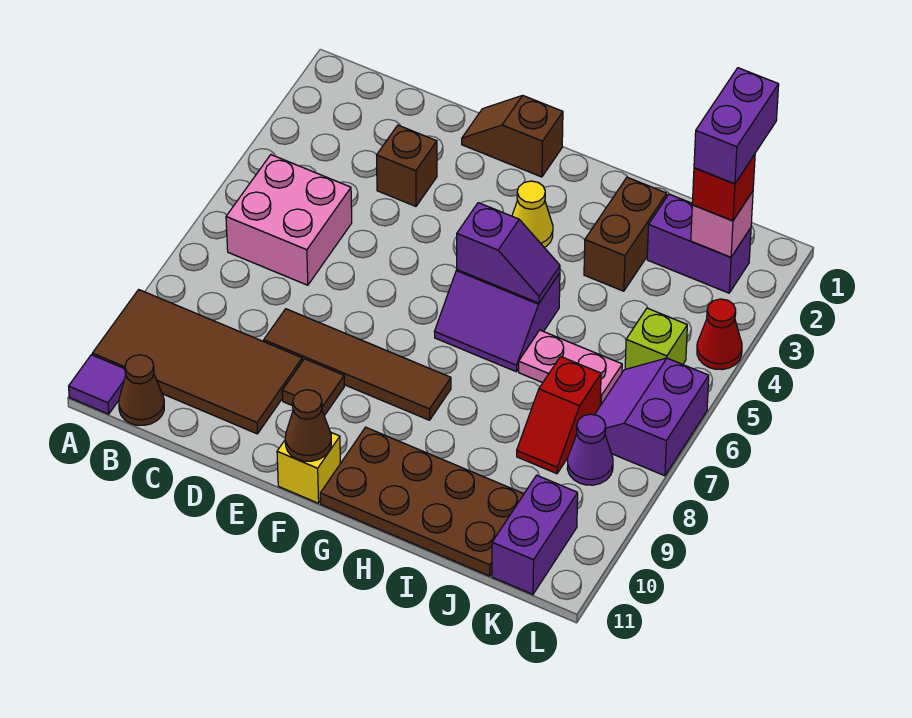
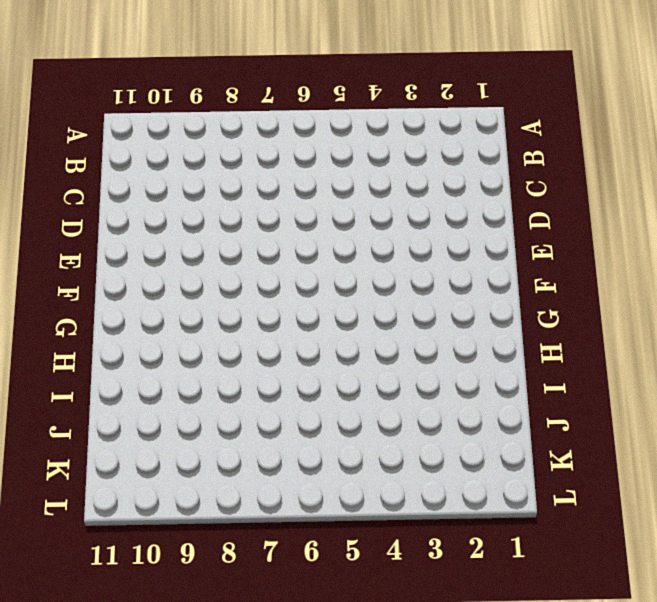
none -> brown tile A9:D10 level 1
none -> purple tile A11 level 1
none -> pink brick B5:C6 level 1

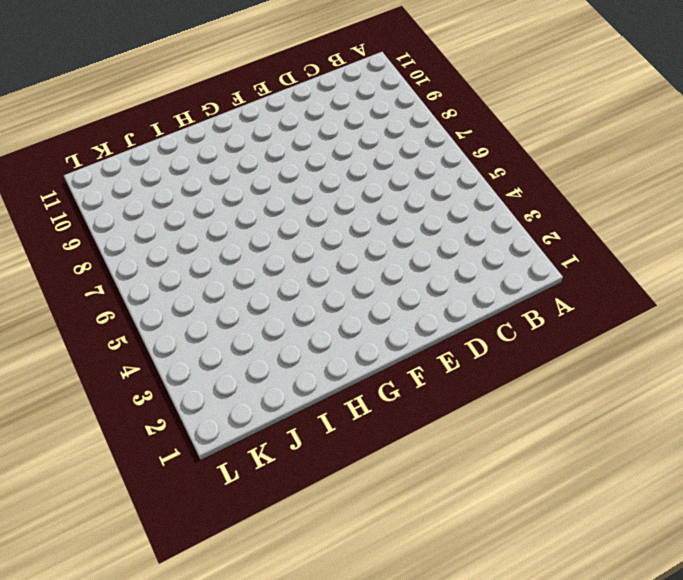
none -> brown tile A9:D10 level 1
none -> purple tile A11 level 1
none -> pink brick B5:C6 level 1

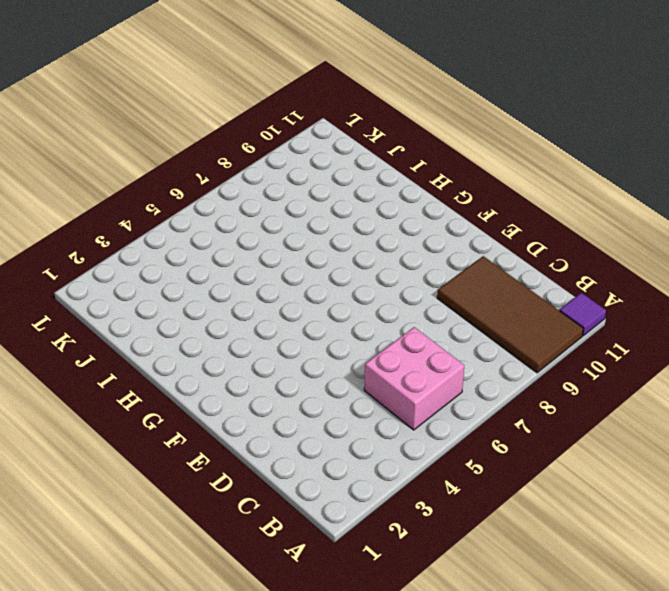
none -> brown cone B11 level 1
none -> brown brick D3 level 1
none -> brown tile D8:G8 level 1

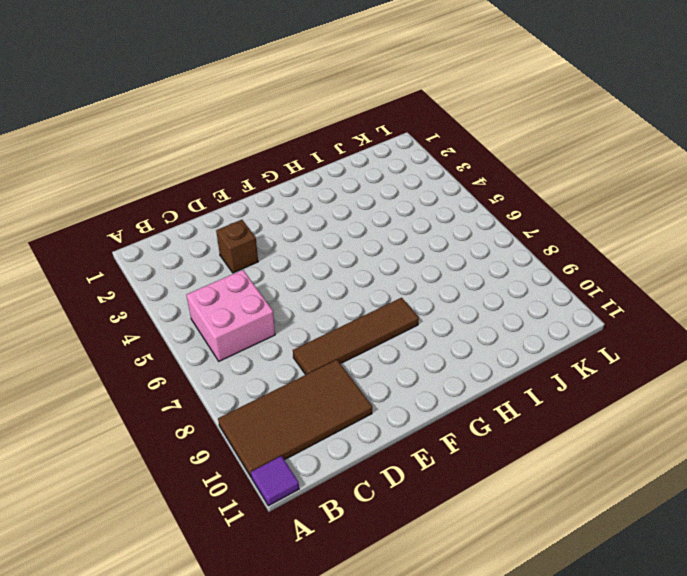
none -> brown cone B11 level 1
none -> brown slope E1:F1 level 1 top F
none -> brown tile E9 level 1

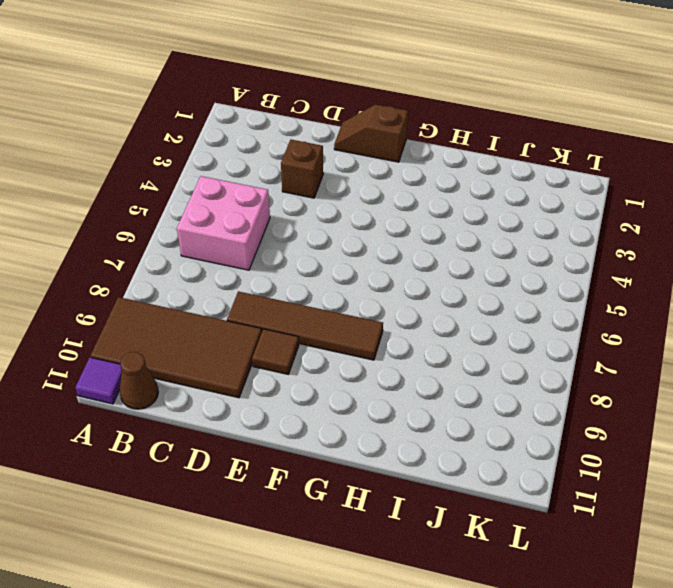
none -> yellow brick F11 level 1
none -> yellow cone G3 level 1
none -> purple slope G5:H6 level 1 top 5

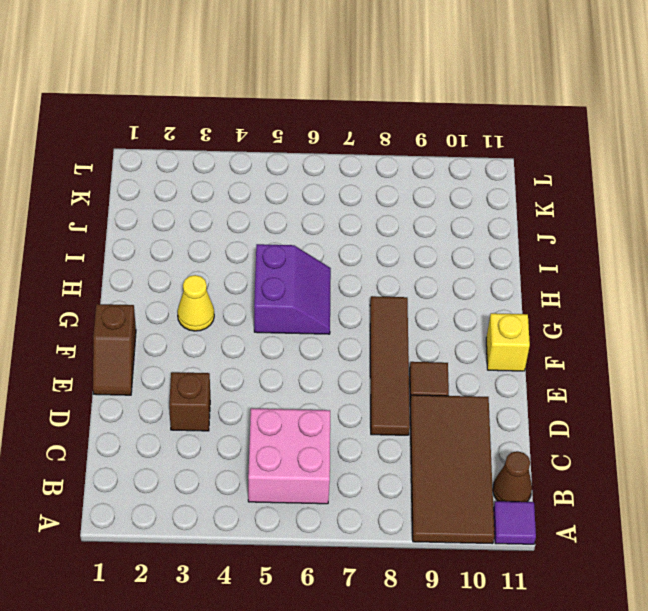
none -> brown plate G10:J11 level 1
none -> brown brick I2:I3 level 1
none -> pink plate I6:J6 level 1

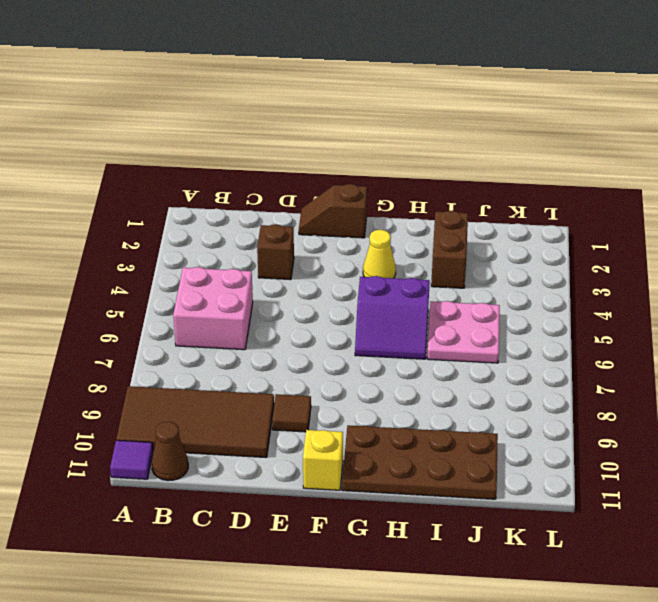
pink plate I5:J6 level 1 -> pink plate I6:J6 level 1
none -> brown tile D8:G8 level 1
none -> purple brick J2:K2 level 1
none -> red slope J7:J8 level 1 top 7

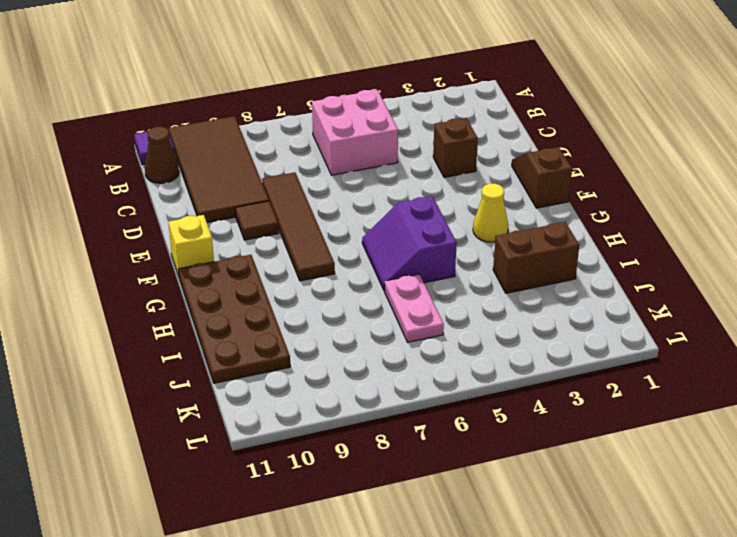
none -> purple brick J2:K2 level 1
none -> red slope J7:J8 level 1 top 7
none -> lime brick K5 level 1

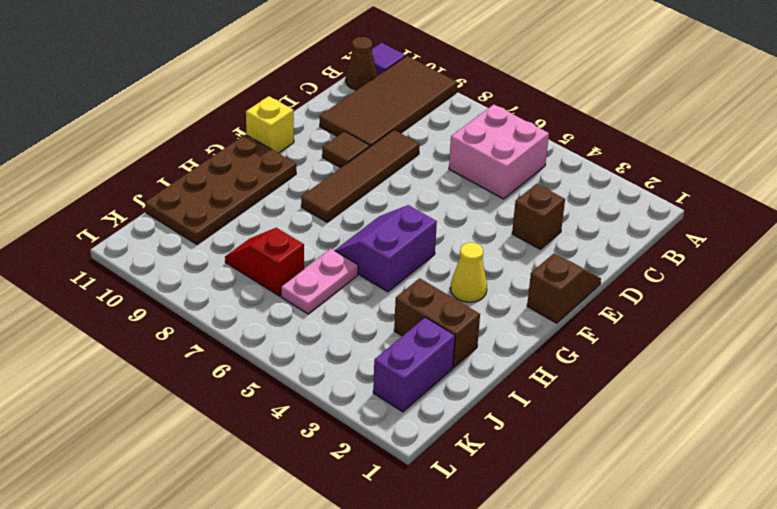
none -> lime brick K5 level 1
none -> purple slope K6:L7 level 1 top L
none -> purple cone K8 level 1

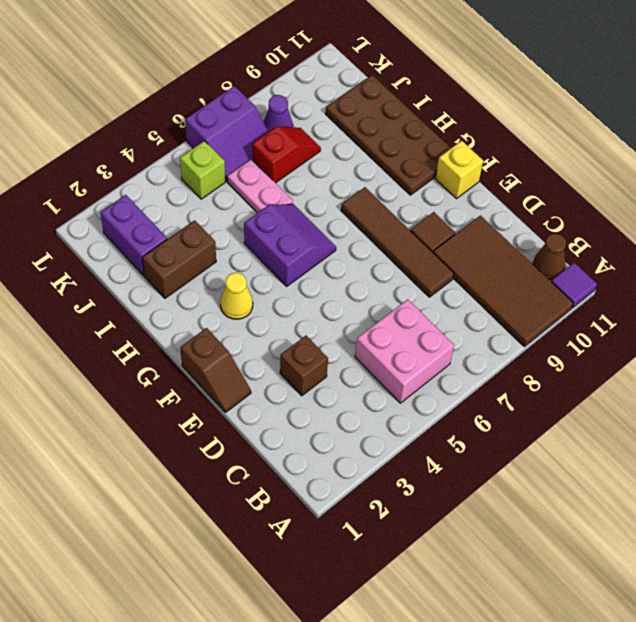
none -> purple brick K10:K11 level 1
none -> red cone L4 level 1
none -> brown cone F11 level 2

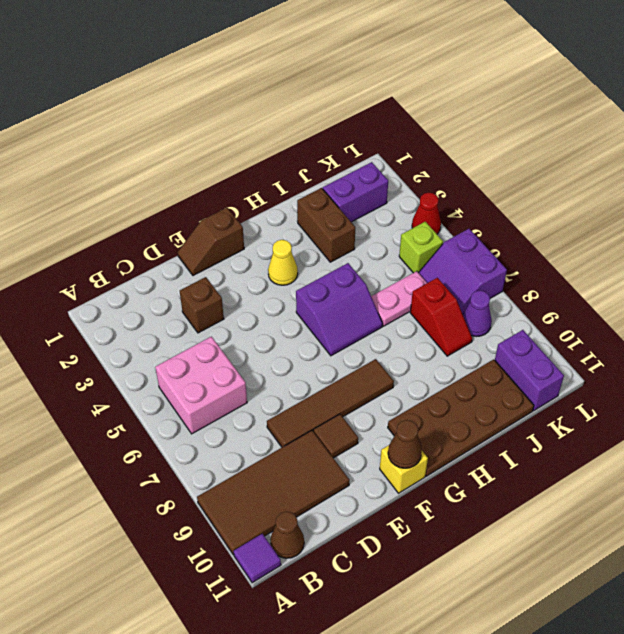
none -> purple slope G5:H5 level 2 top G
none -> pink brick K2 level 2
none -> red brick K2 level 3

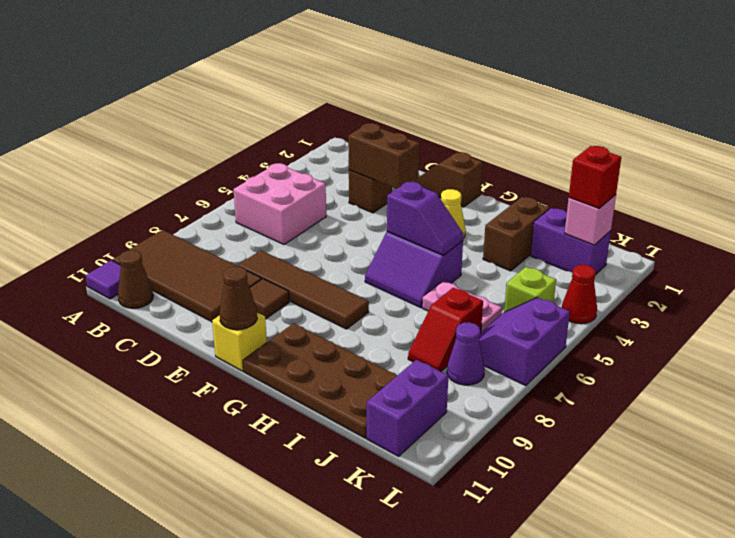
brown brick D3:E3 level 2 -> none
none -> purple brick K1:K2 level 4

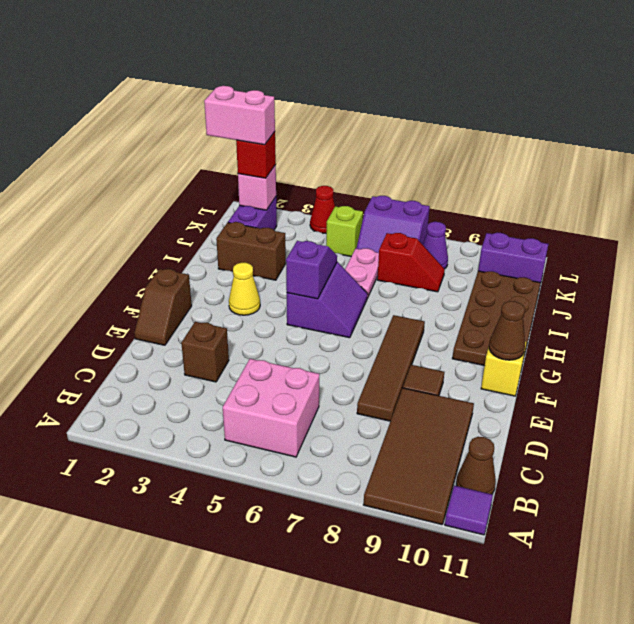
pink brick K1:K2 level 4 -> purple brick K1:K2 level 4

